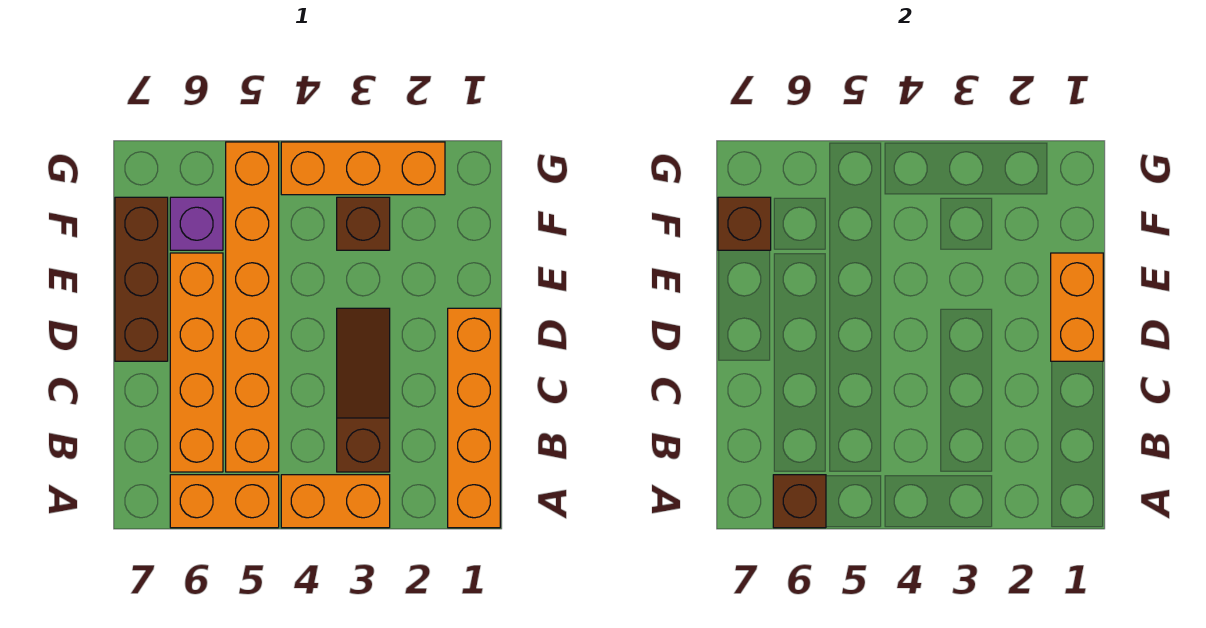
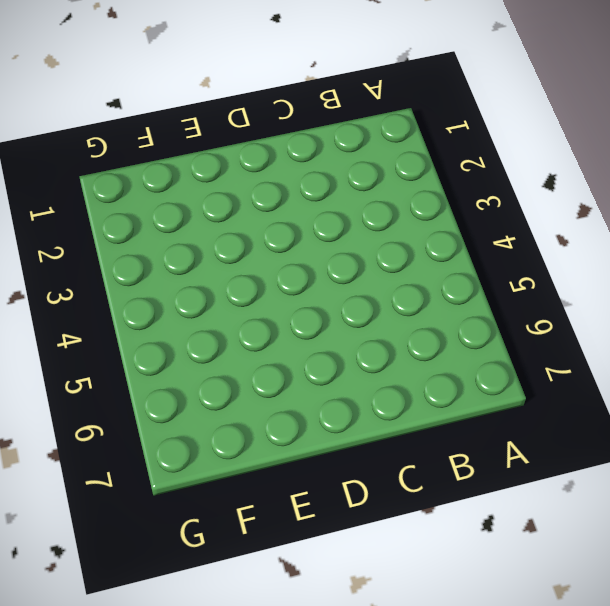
none -> orange brick A1:D1 level 1
none -> orange brick A3:A4 level 1
none -> orange brick A5:A6 level 1

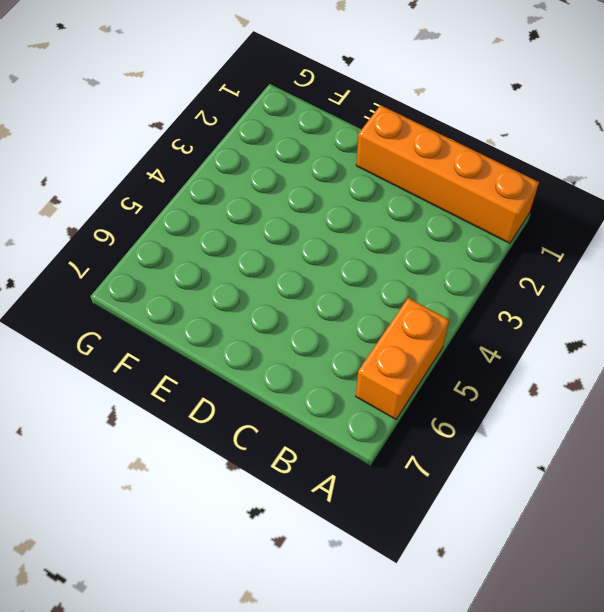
none -> orange brick A3:A4 level 1
none -> brown slope B3:D3 level 1 top B
none -> orange brick B5:G5 level 1

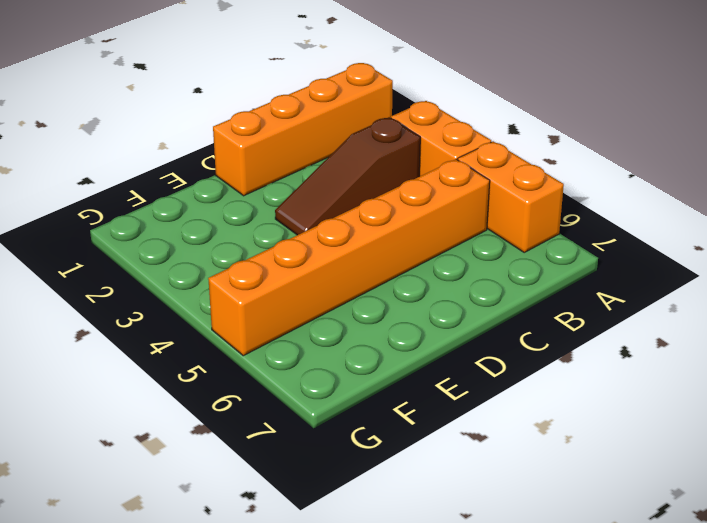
none -> orange brick B6:E6 level 1
none -> brown brick D7:F7 level 1
none -> brown brick F3 level 1

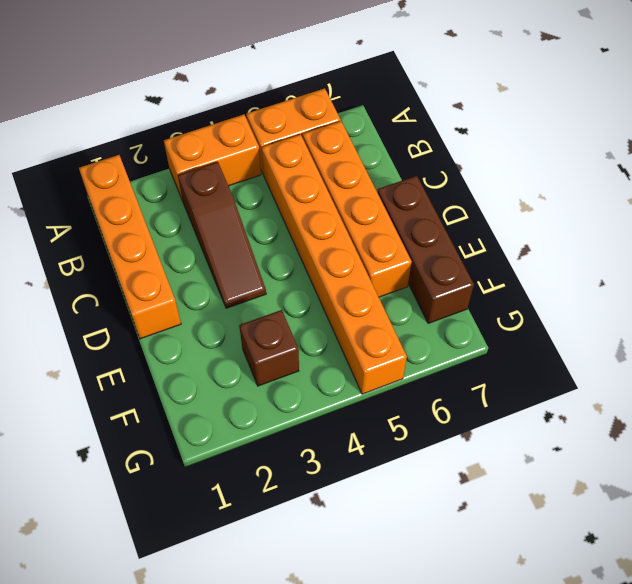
none -> purple brick F6 level 1
none -> orange brick G2:G4 level 1
none -> brown brick A6 level 2

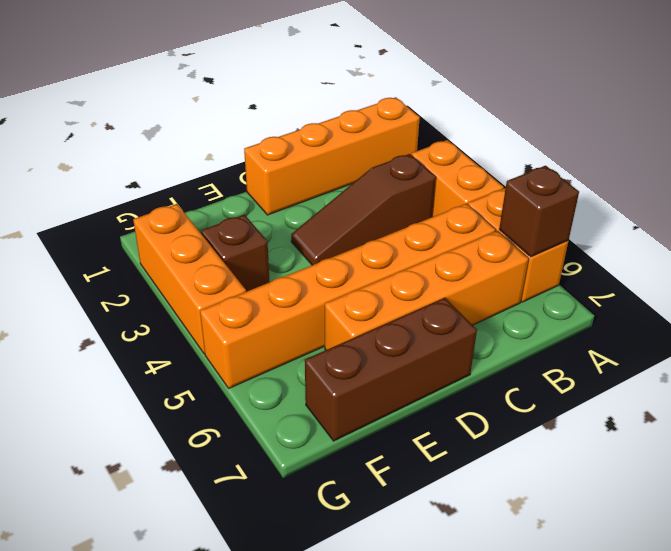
none -> purple brick F6 level 1
none -> orange brick D1:E1 level 2
none -> brown brick F7 level 2

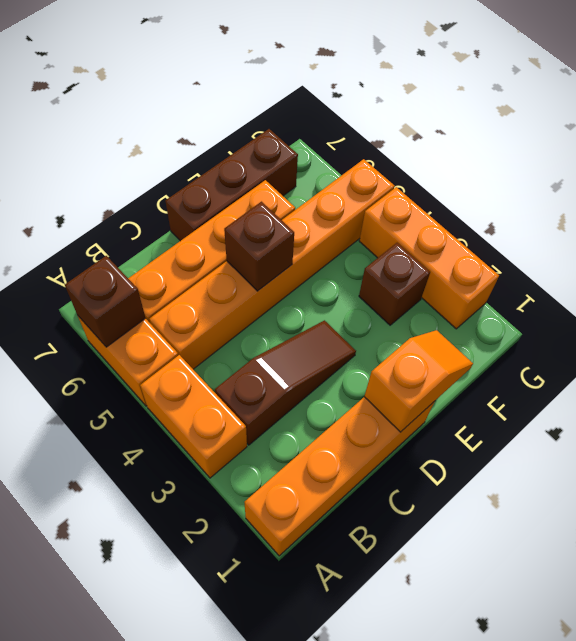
orange slope D1:E1 level 2 top D -> orange brick D1:E1 level 2
brown brick D5 level 2 -> brown brick F7 level 2
none -> purple brick F6 level 1

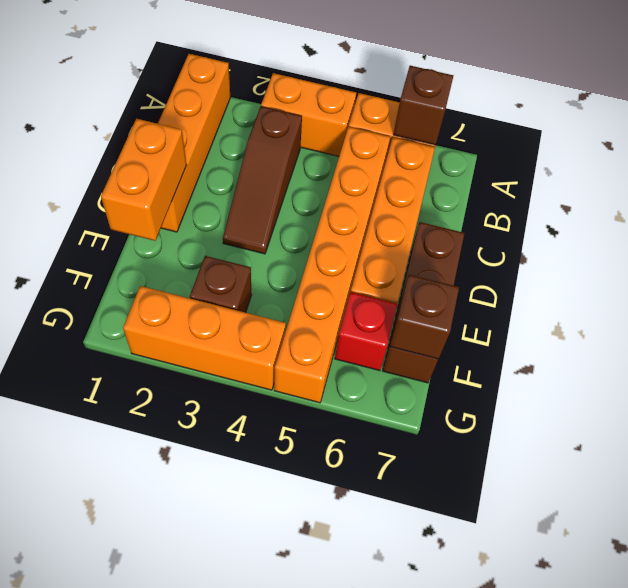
red brick F6 level 1 -> purple brick F6 level 1

